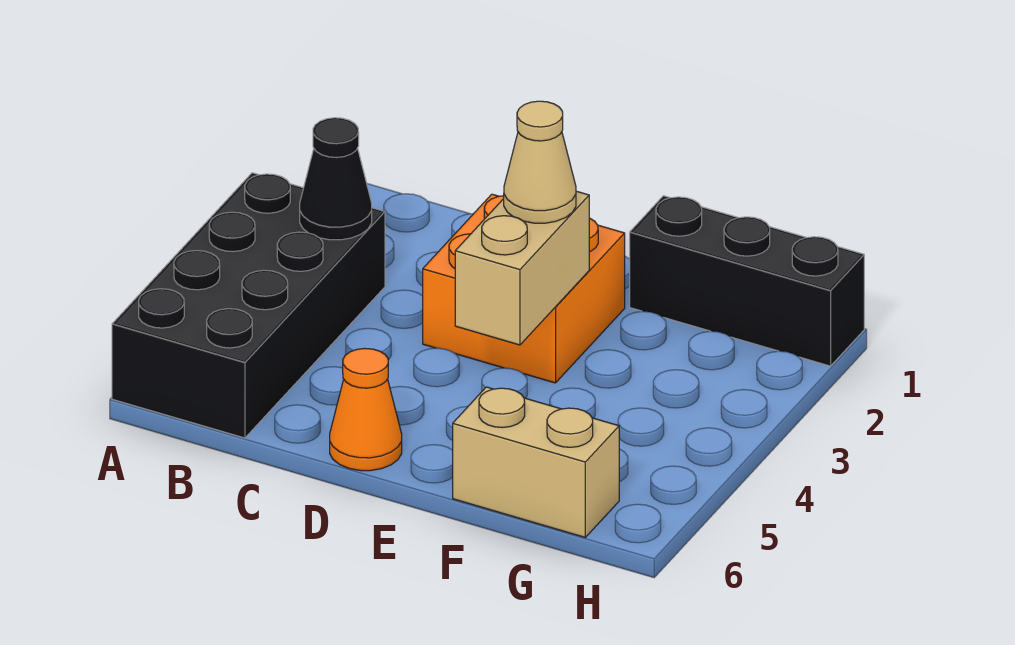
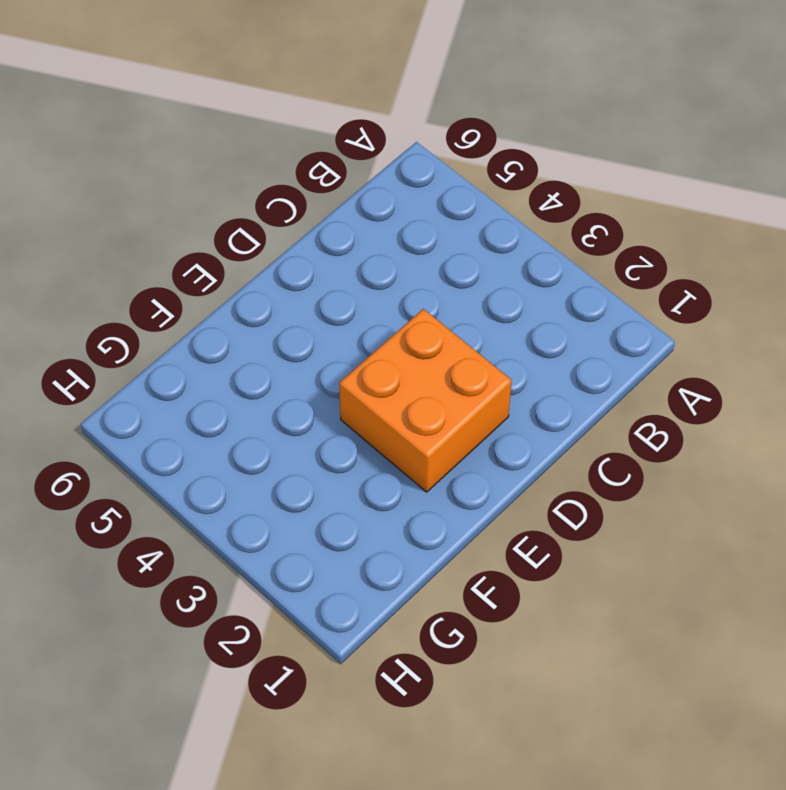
none -> black brick A3:B6 level 1
none -> orange cone D6 level 1

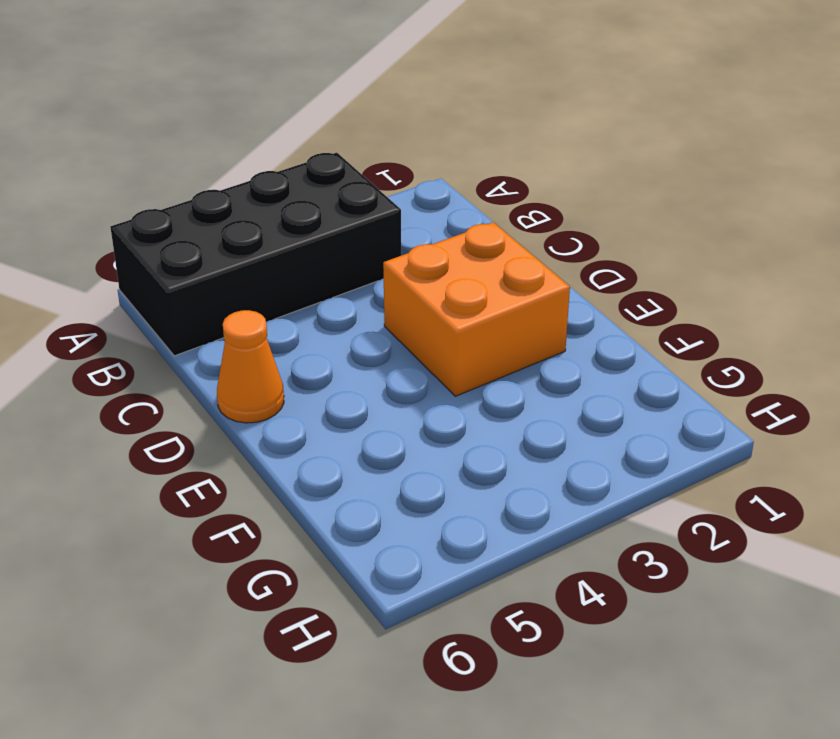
none -> black brick F1:H1 level 1
none -> tan brick F6:G6 level 1

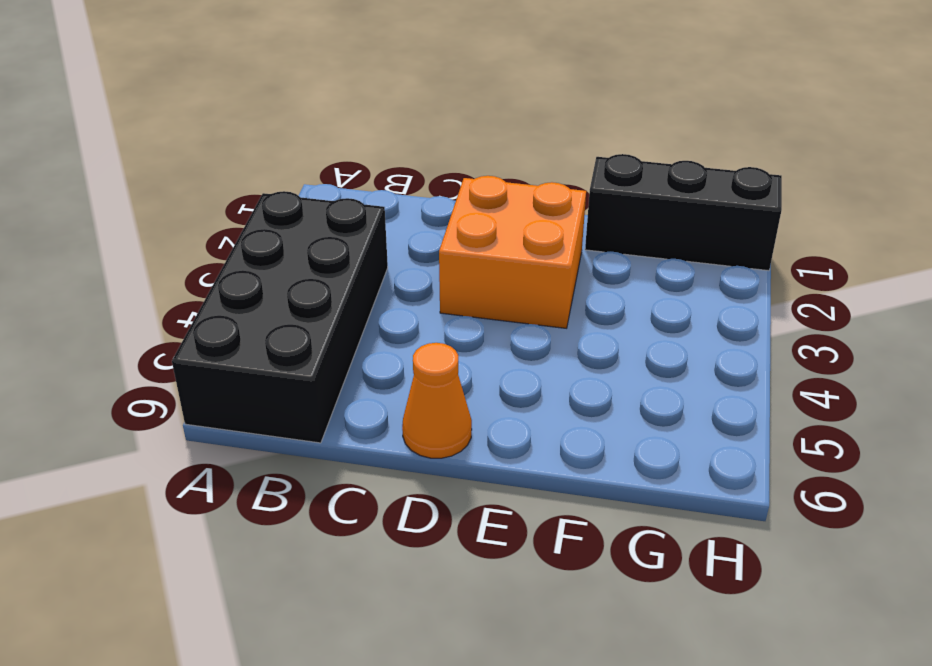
none -> tan brick F6:G6 level 1
none -> black cone B3 level 2

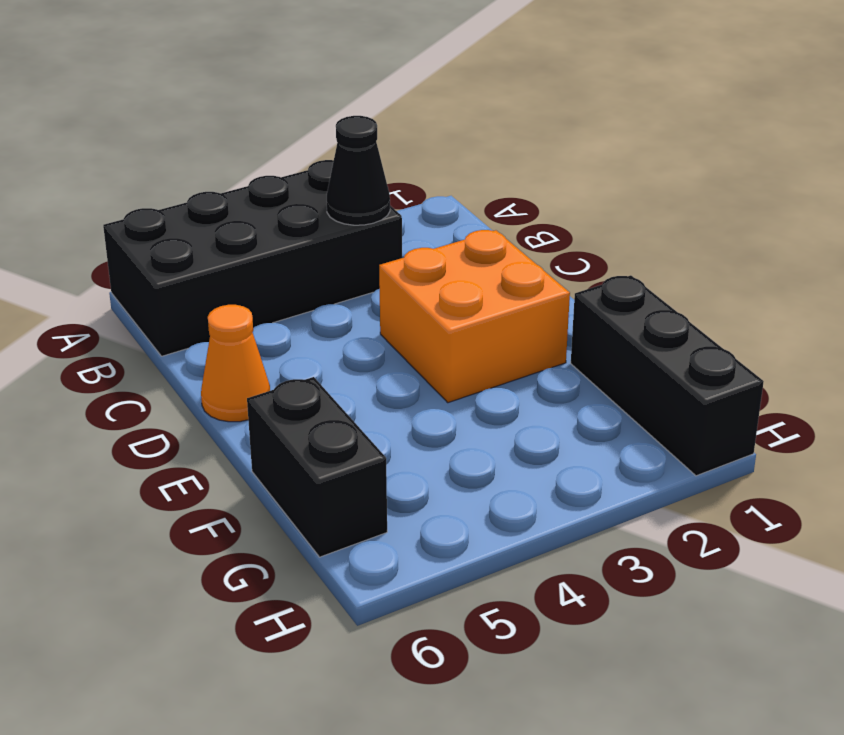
black brick F6:G6 level 1 -> tan brick F6:G6 level 1
none -> tan brick E3:E4 level 2
none -> tan cone E3 level 3

